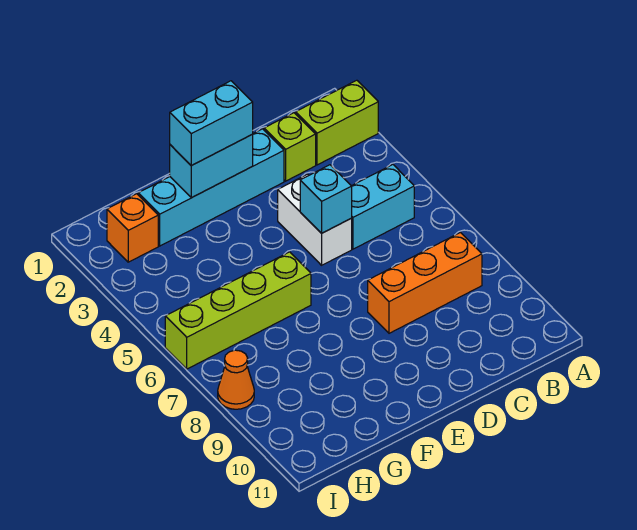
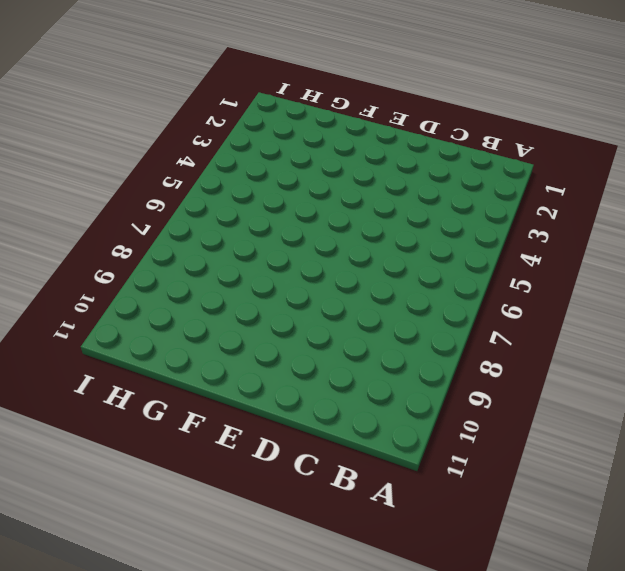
none -> lime brick A2:B2 level 1
none -> cyan brick B5:C5 level 1
none -> orange brick B8:D8 level 1

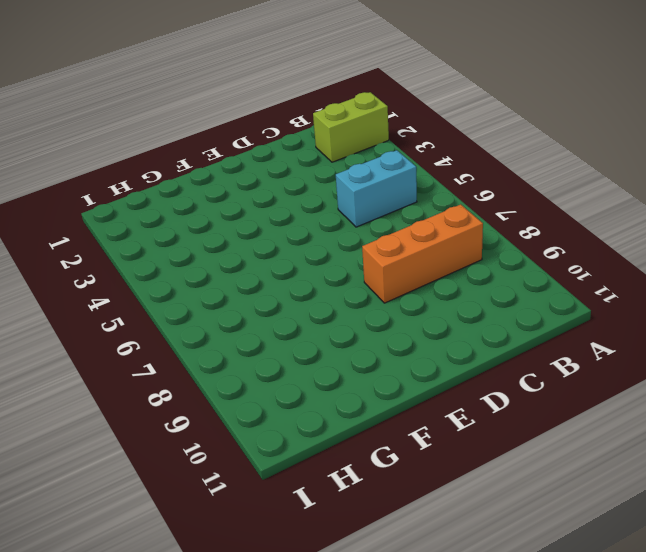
none -> lime brick C2 level 1
none -> cyan brick D2:G2 level 1
none -> white brick D4:D5 level 1

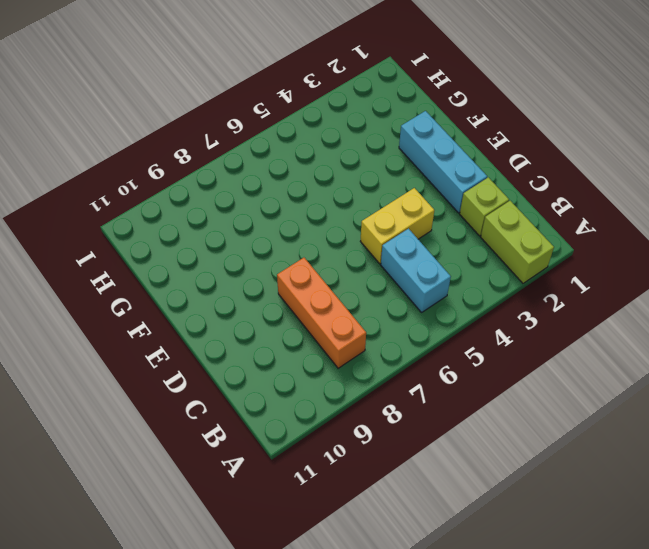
cyan brick D2:F2 level 1 -> cyan brick D2:G2 level 1
yellow brick D4:D5 level 1 -> white brick D4:D5 level 1
none -> lime brick F6:I6 level 1
none -> orange brick H2 level 1
none -> orange cone I8 level 1

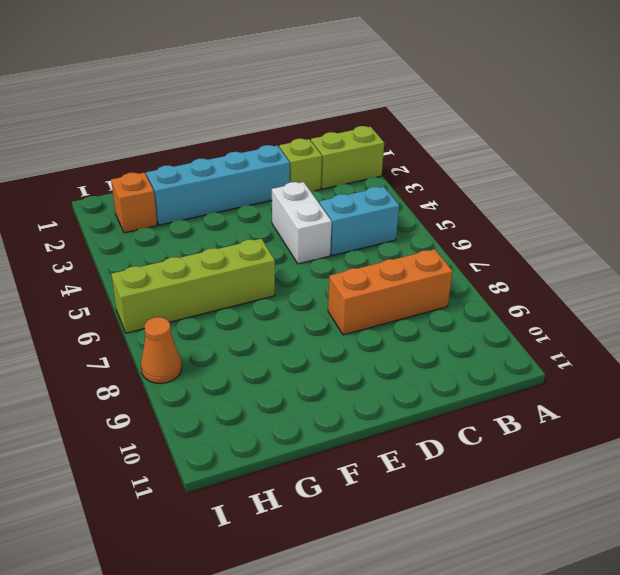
none -> cyan brick D5 level 2
none -> cyan brick E2:F2 level 2
none -> cyan brick E2:F2 level 3

